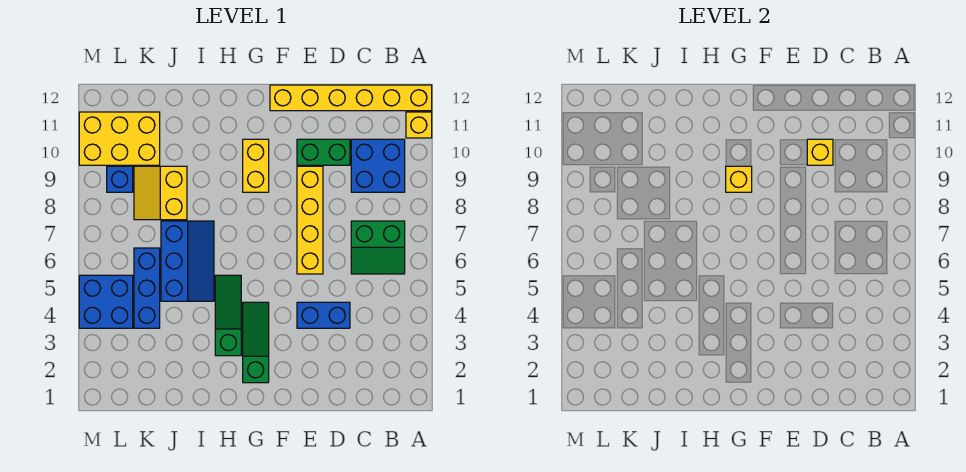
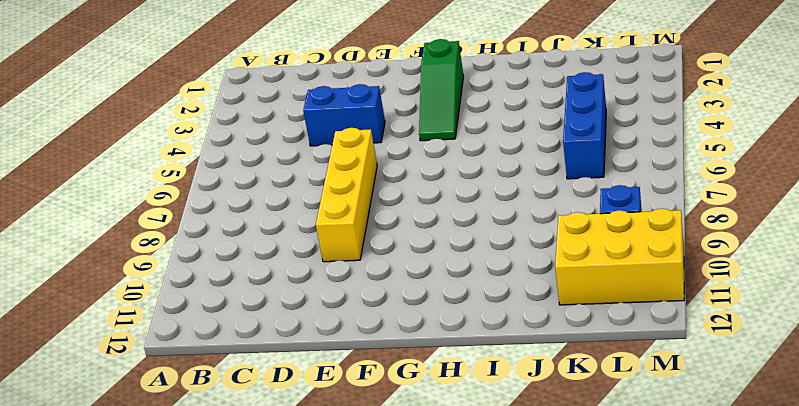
none -> yellow brick A11 level 1
none -> yellow brick A12:F12 level 1
none -> green slope B6:C7 level 1 top 7

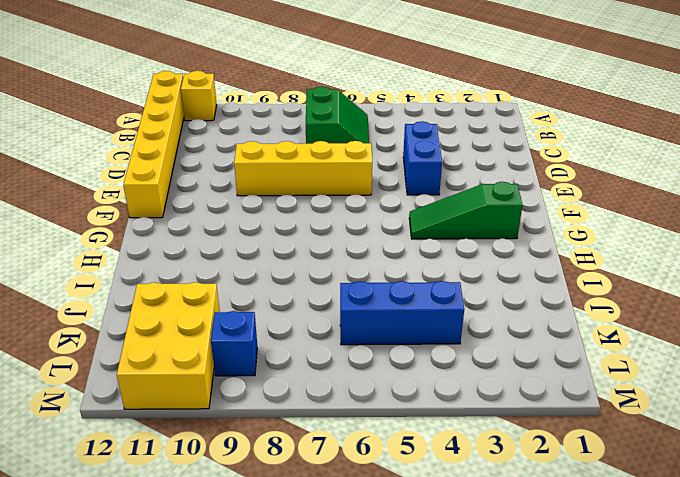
none -> blue brick B9:C10 level 1
none -> green brick D10:E10 level 1
none -> yellow brick G9:G10 level 1

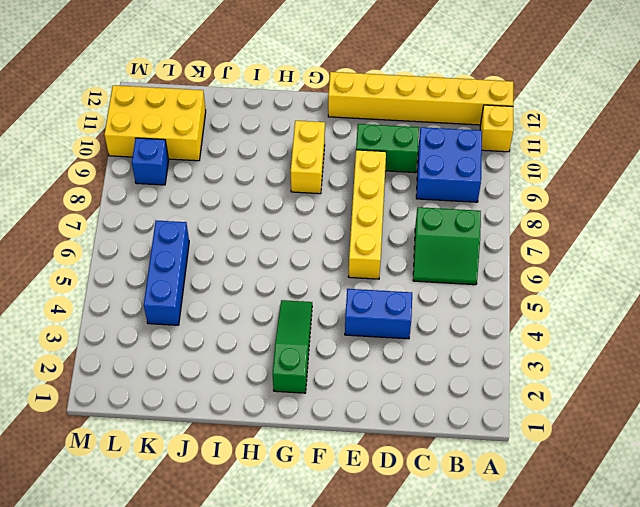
none -> green slope H3:H5 level 1 top 3
none -> blue slope I5:J7 level 1 top J
none -> yellow slope J8:K9 level 1 top J

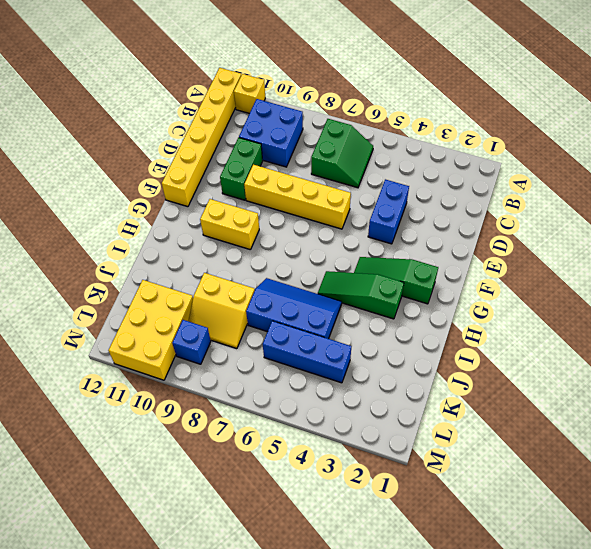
none -> blue brick L4:M5 level 1
none -> yellow brick D10 level 2
none -> yellow brick G9 level 2

